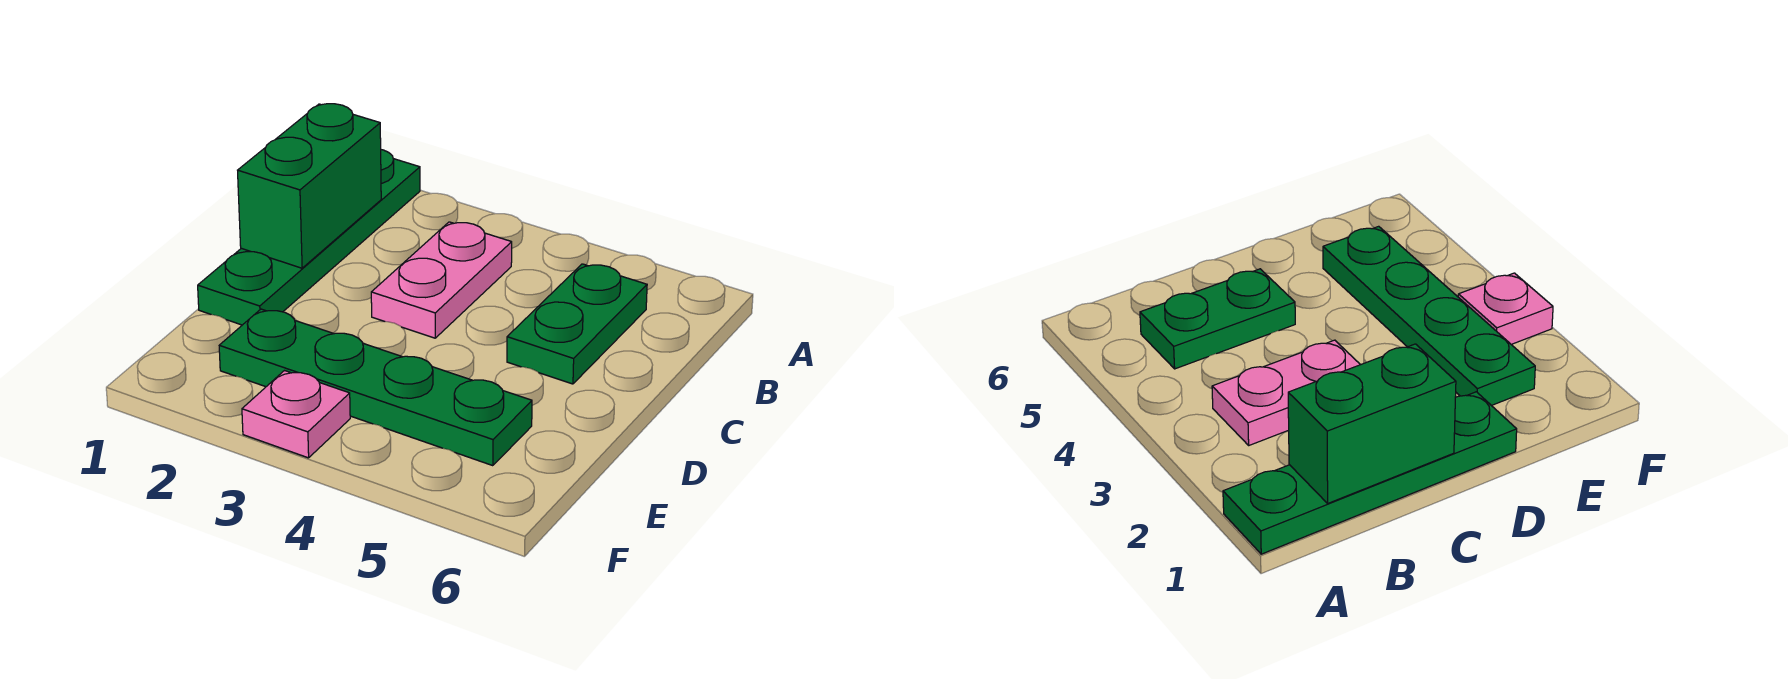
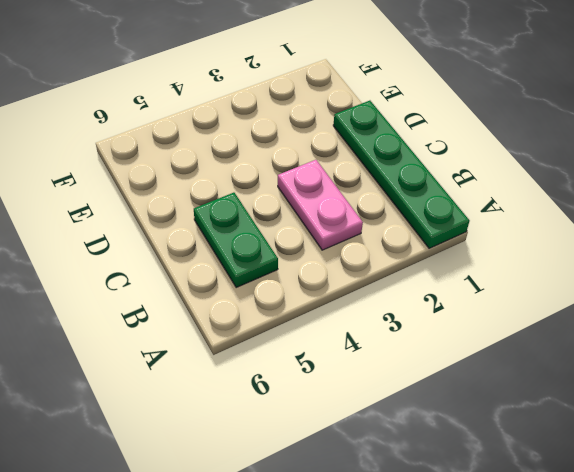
none -> green plate E2:E5 level 1
none -> pink plate F3 level 1

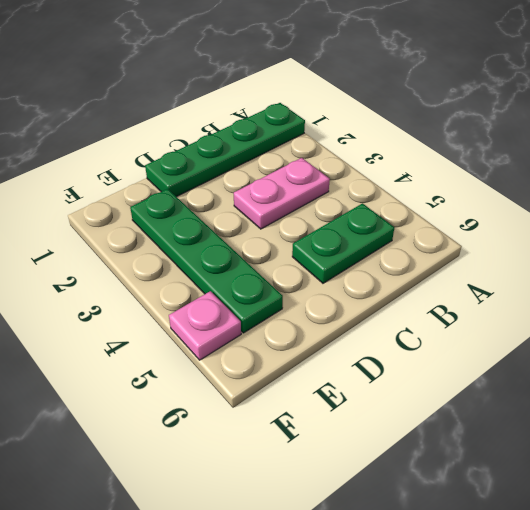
pink plate F5 level 1 -> pink plate F3 level 1
none -> green brick B1:C1 level 2

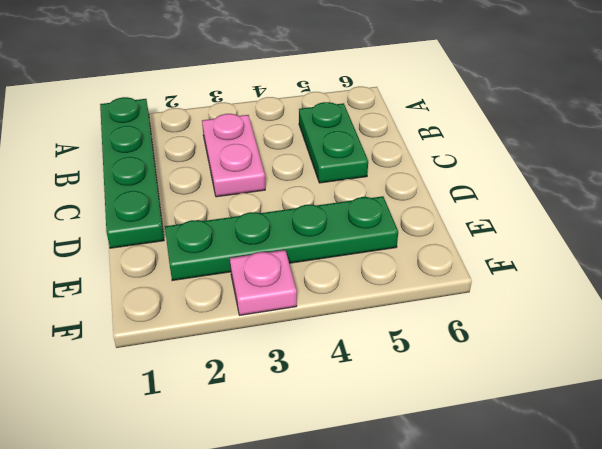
none -> green brick B1:C1 level 2

